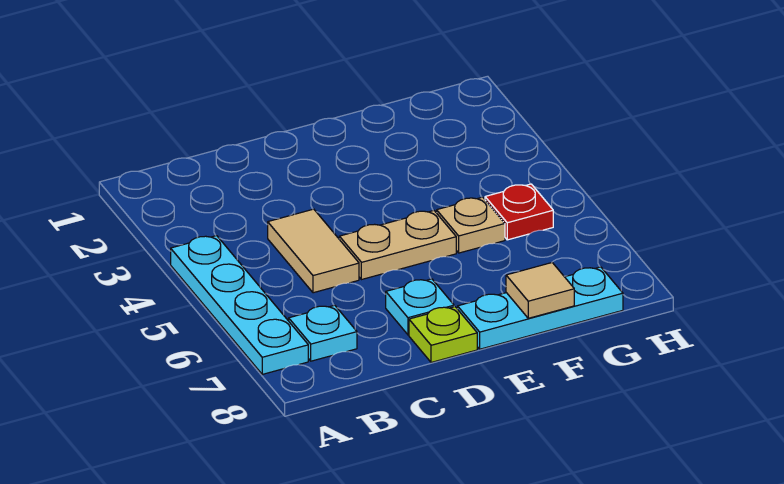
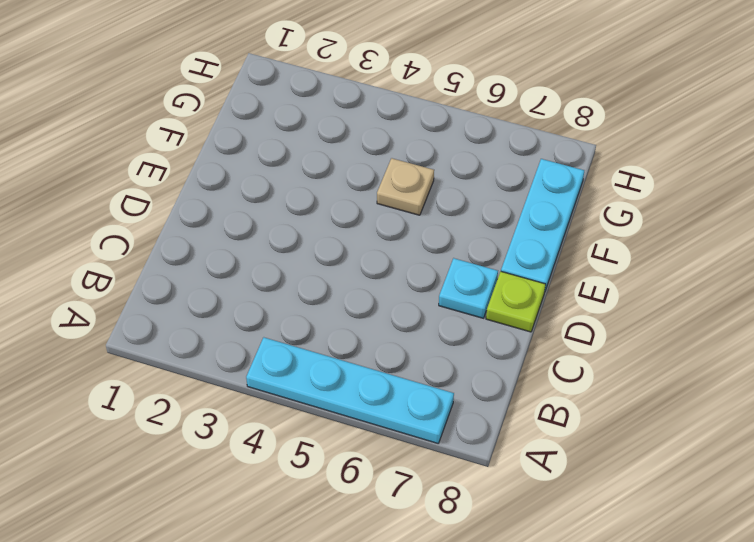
none -> cyan plate B7 level 1
none -> tan tile C4:C5 level 1

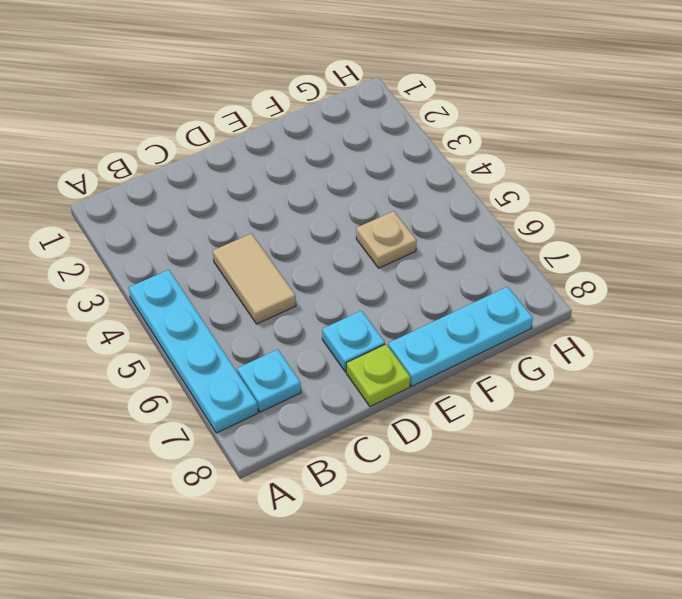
none -> tan plate D5:E5 level 1
none -> red plate G5 level 1

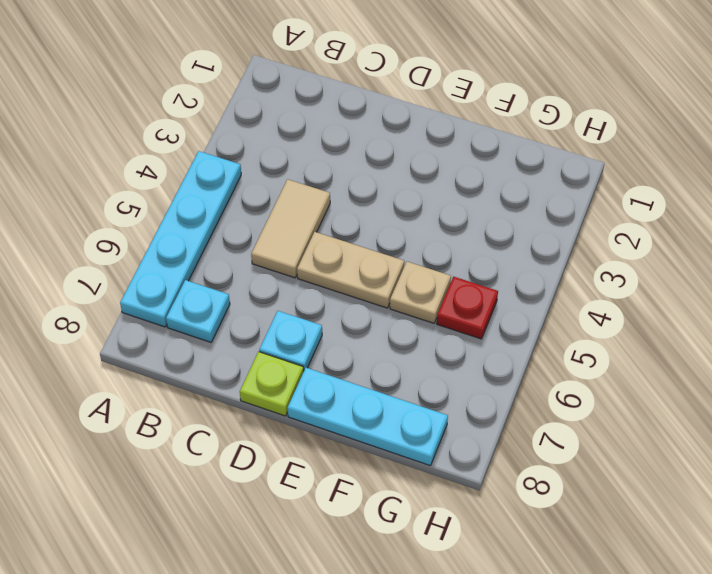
none -> tan tile F8 level 2

